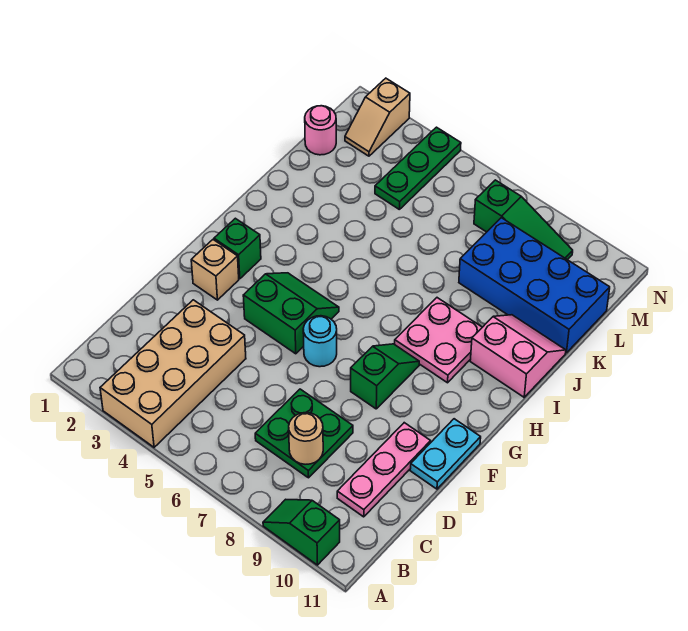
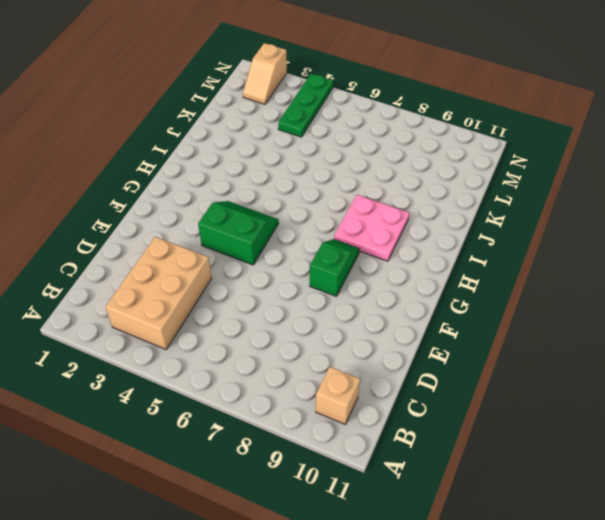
tan brick B3:D4 level 1 -> tan brick A3:D4 level 1
tan brick B10 level 1 -> tan brick F2 level 1
none -> green slope A9:A10 level 1 top 10
none -> green plate C7:D8 level 1
none -> pink plate C10:E10 level 1

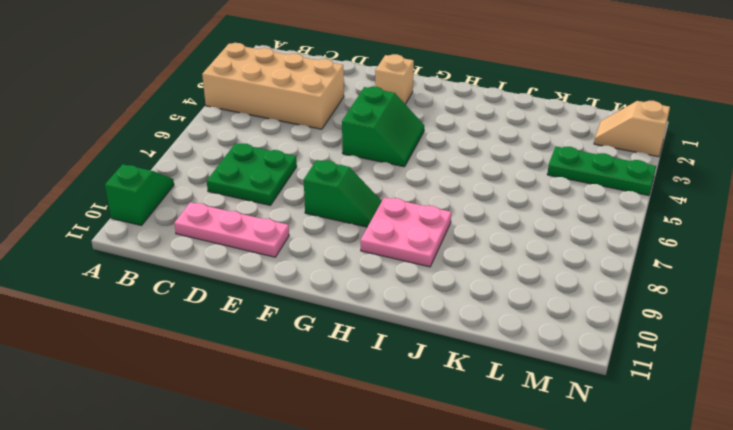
none -> cyan plate E11:F11 level 1
none -> cyan round brick F6 level 1
none -> green brick G2 level 1

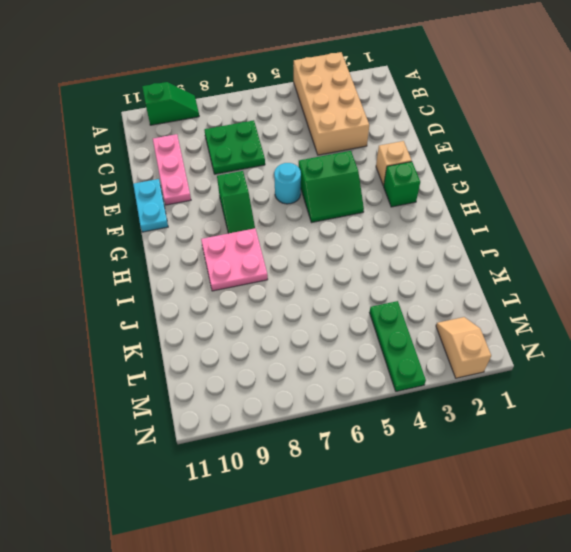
none -> pink slope I10:J11 level 1 top I
none -> blue brick K8:L11 level 1
none -> pink round brick L1 level 1

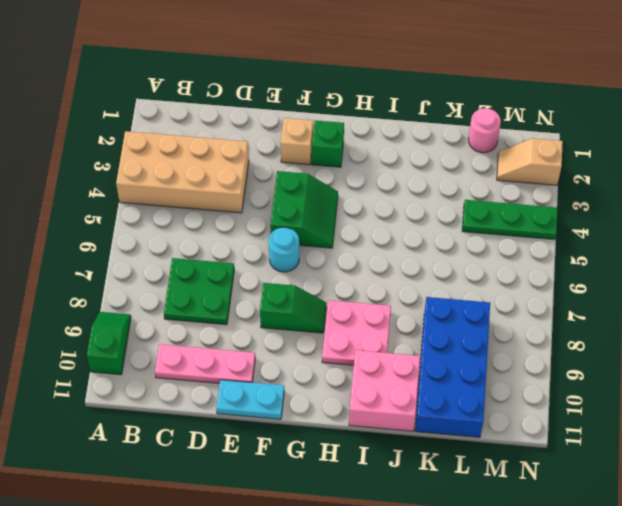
pink brick I10:J11 level 1 -> pink slope I10:J11 level 1 top I
none -> green slope M7:M9 level 1 top 7
none -> tan round brick C8 level 2

